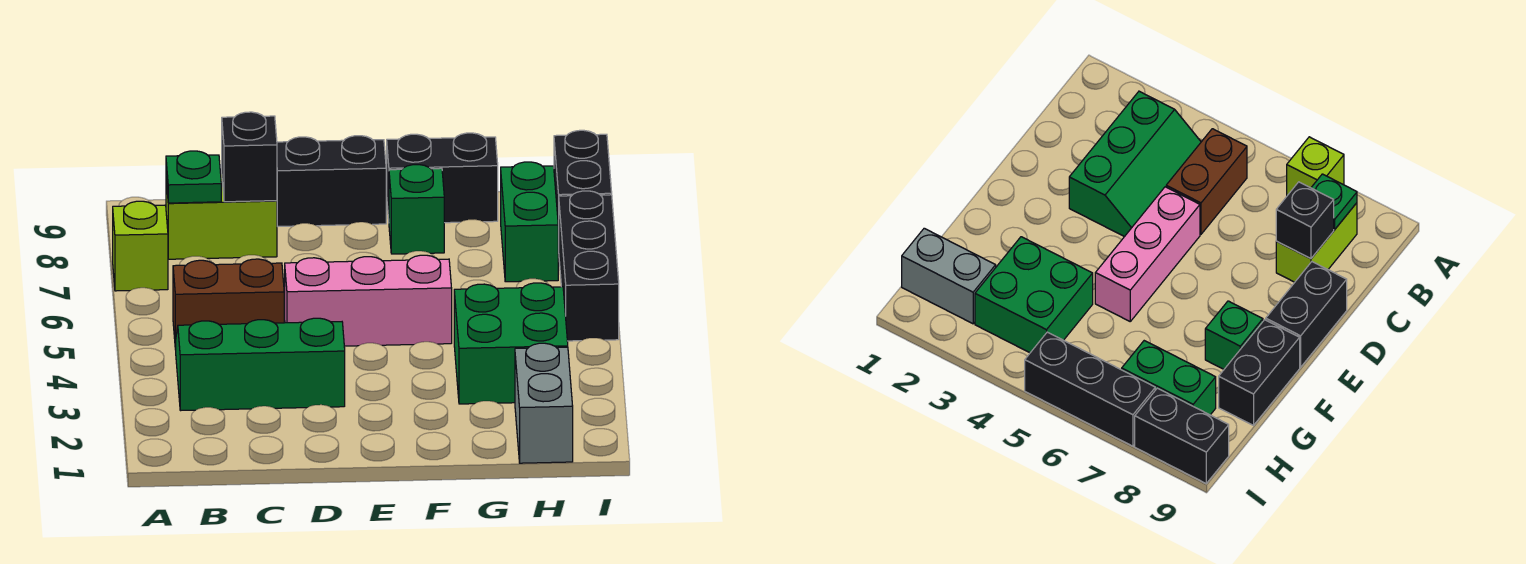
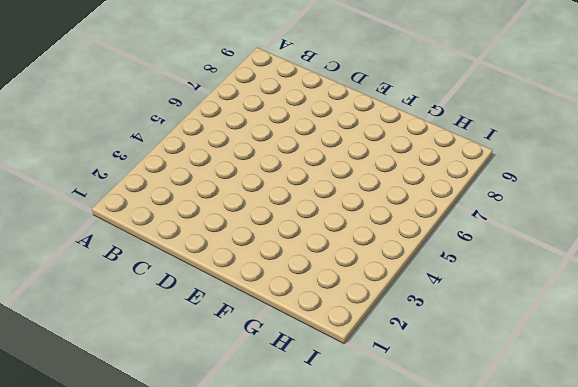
none -> lime brick A7 level 1
none -> green slope B3:D4 level 1 top 3
none -> brown brick B5:C5 level 1

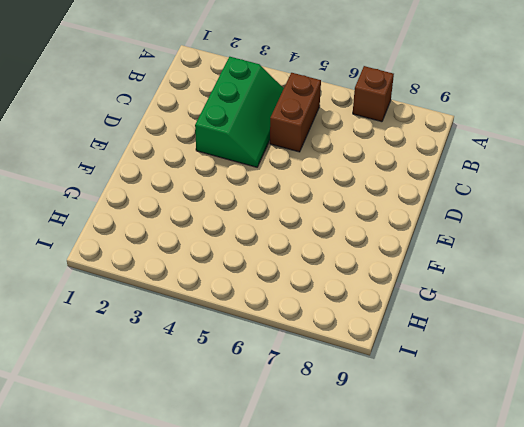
brown brick A7 level 1 -> lime brick A7 level 1
none -> lime brick B8:C8 level 1
none -> pink brick D5:F5 level 1
none -> black brick D9:E9 level 1

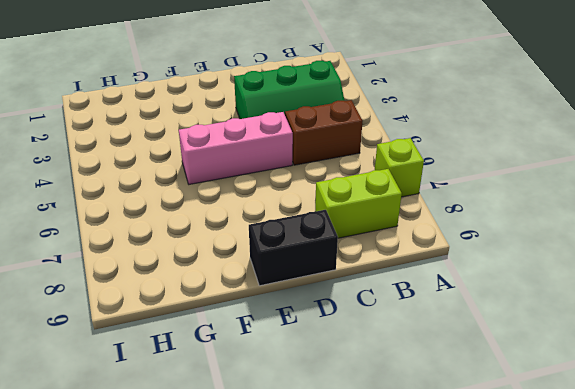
none -> green brick F8 level 1
none -> black brick F9:G9 level 1
none -> green brick G3:H4 level 1

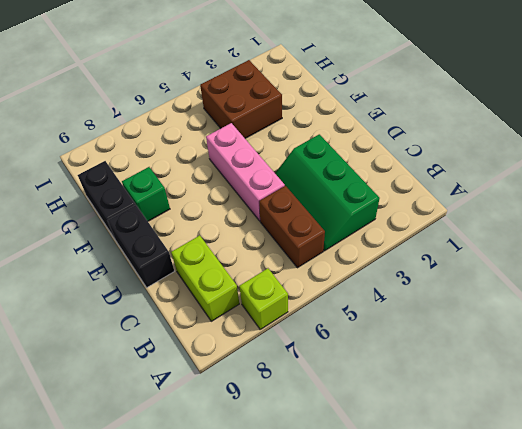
brown brick G3:H4 level 1 -> green brick G3:H4 level 1
none -> grey brick H1:H2 level 1
none -> green brick H7:H8 level 1
none -> black brick I5:I7 level 1

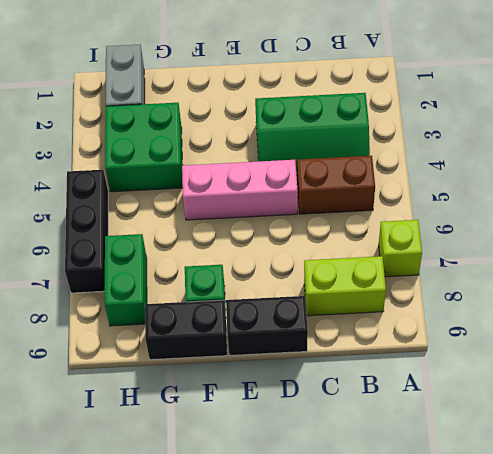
none -> black brick I8:I9 level 1
none -> green plate B8 level 2
none -> black brick C8 level 2

